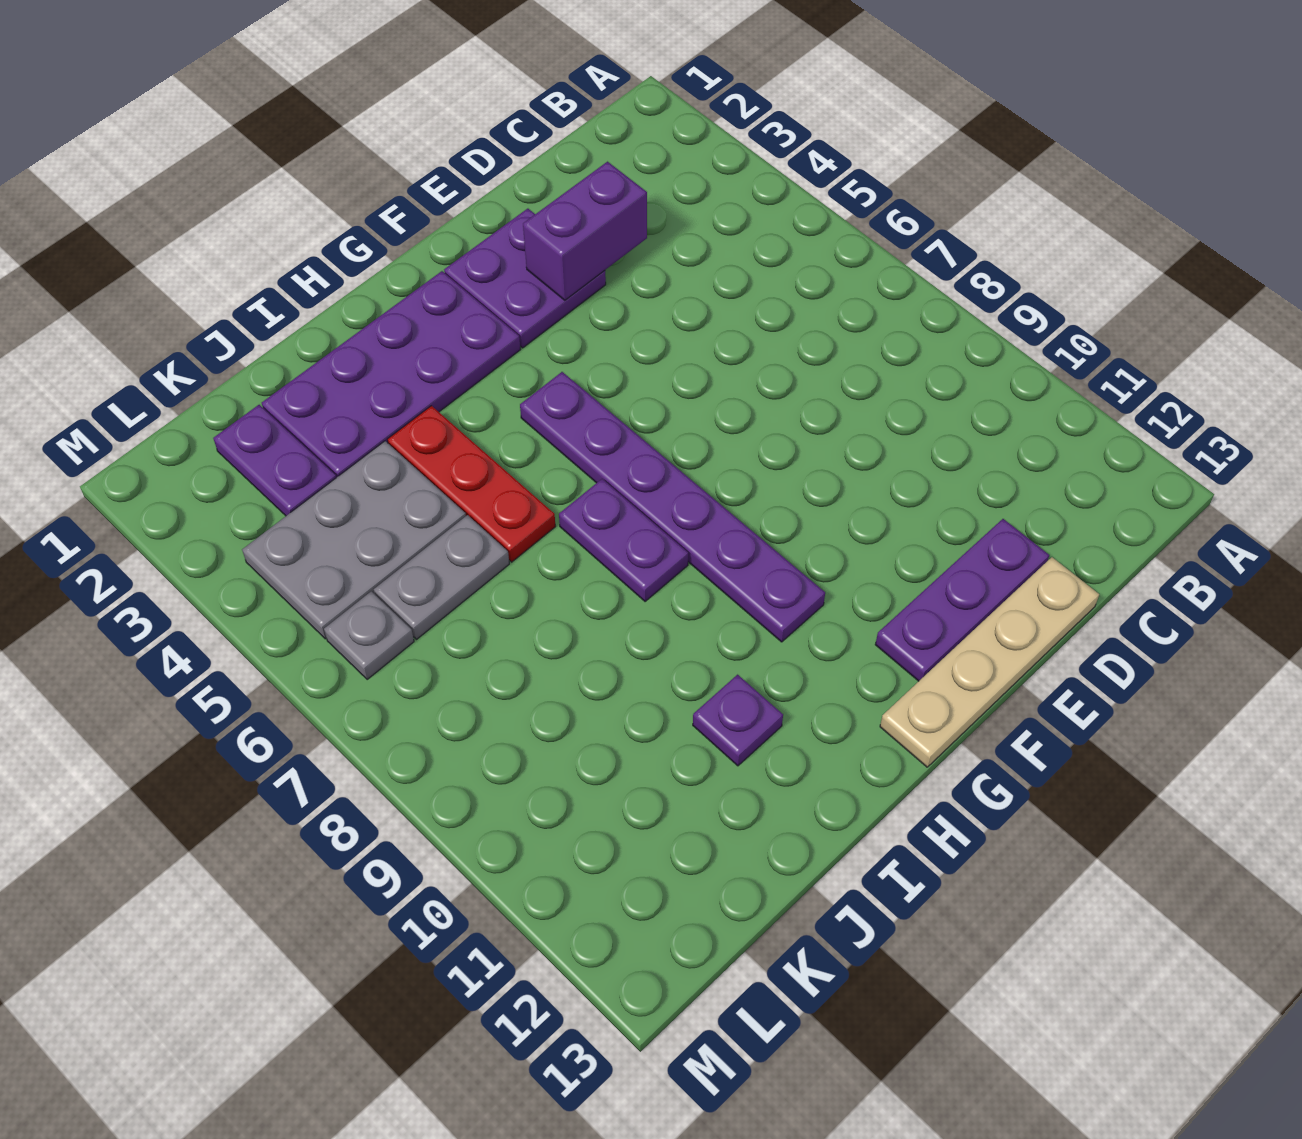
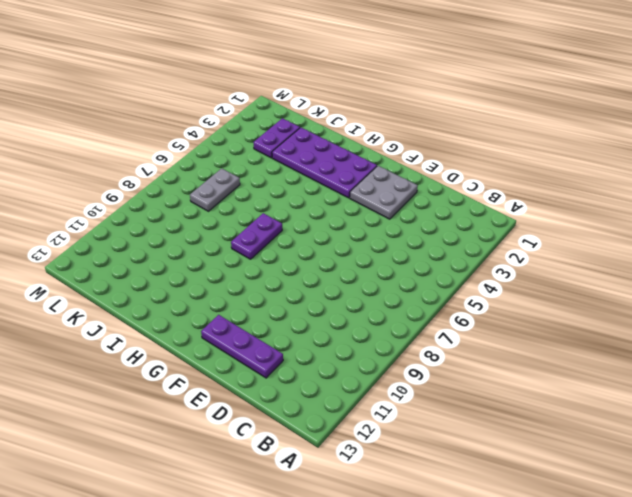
grey plate E2:F3 level 1 -> purple plate E2:F3 level 1
grey plate K6:K7 level 1 -> grey plate J6:K6 level 1
none -> tan plate D13:G13 level 1
none -> purple plate G5:G10 level 1
none -> red plate I4:I6 level 1

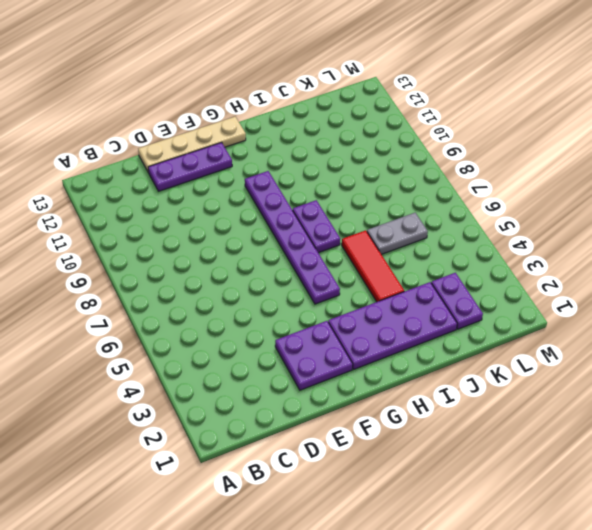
red tile I4:I6 level 1 -> red plate I4:I6 level 1
none -> purple plate I11 level 1
none -> grey plate J4:L5 level 1
none -> grey plate L6 level 1

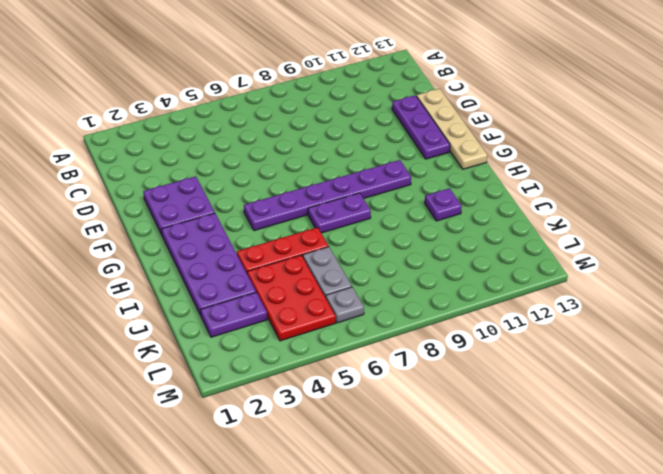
red plate J4:L5 level 1 -> grey plate J4:L5 level 1
none -> purple brick D3:E3 level 2

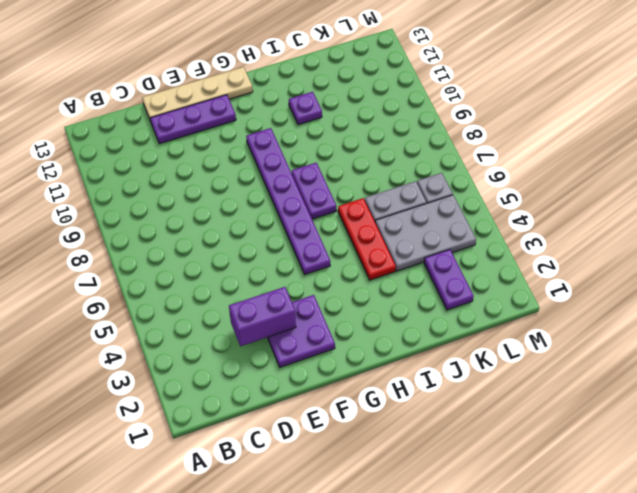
none -> purple plate G2:J3 level 1

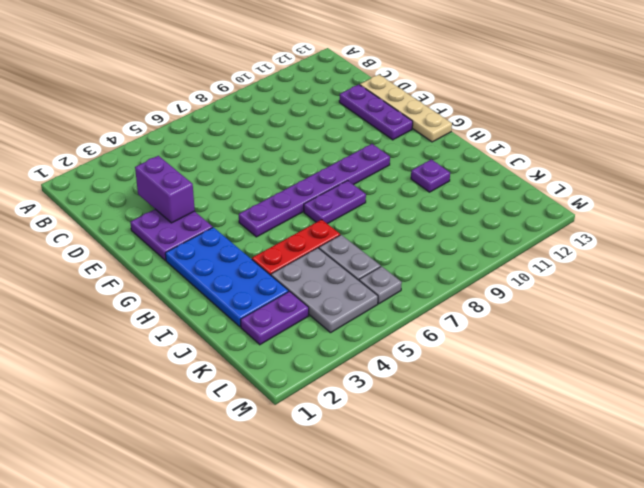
blue plate G2:J3 level 1 -> purple plate G2:J3 level 1

